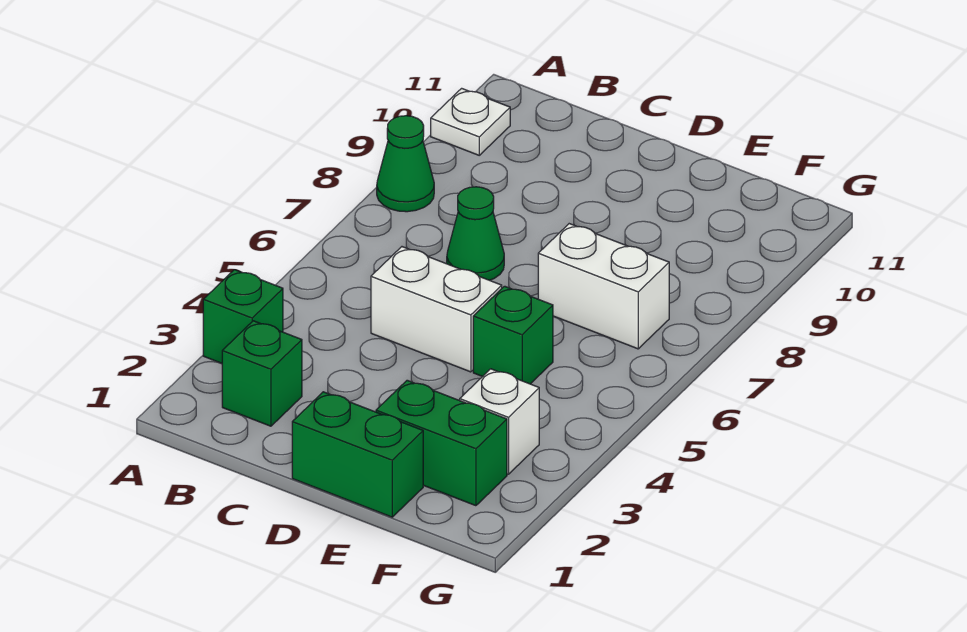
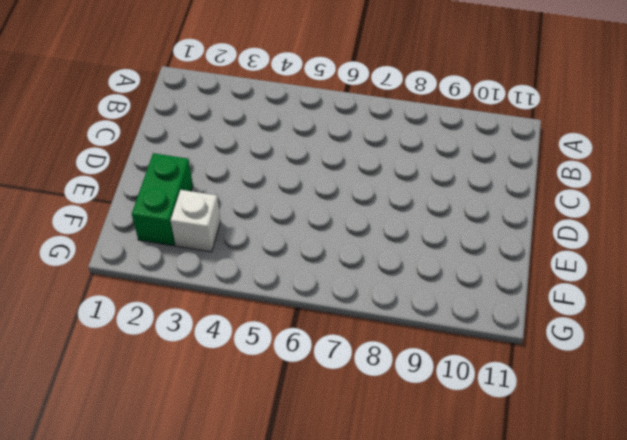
none -> green brick A3 level 1
none -> green cone A8 level 1

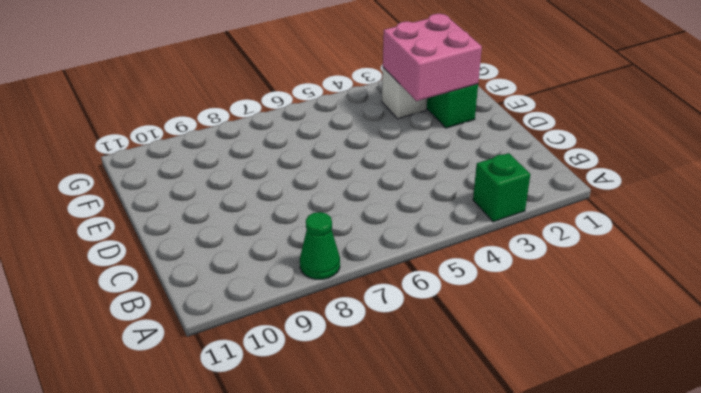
pink brick E2:F3 level 2 -> none
none -> white plate A10 level 1
none -> green brick B2 level 1

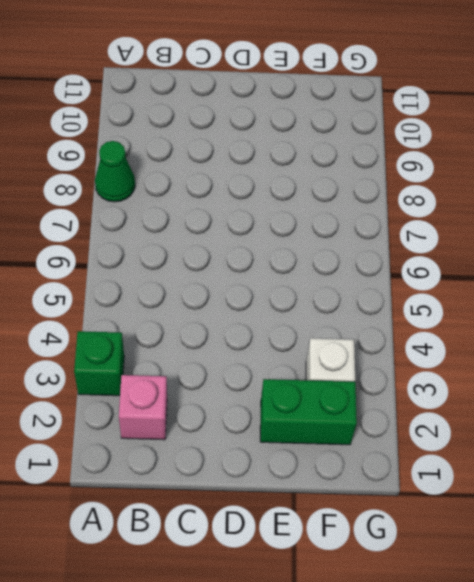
pink brick B2 level 1 -> green brick B2 level 1
none -> white plate A10 level 1
none -> white brick C5:D5 level 1

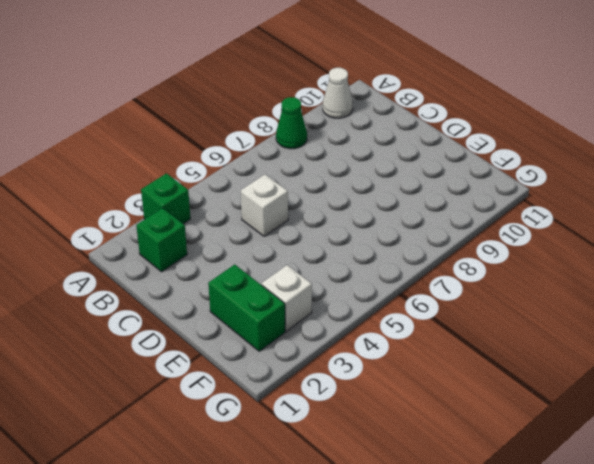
white cone A10 level 1 -> white plate A10 level 1
white brick C5 level 1 -> white brick C5:D5 level 1
none -> green cone C7 level 1
none -> green brick D1:E1 level 1

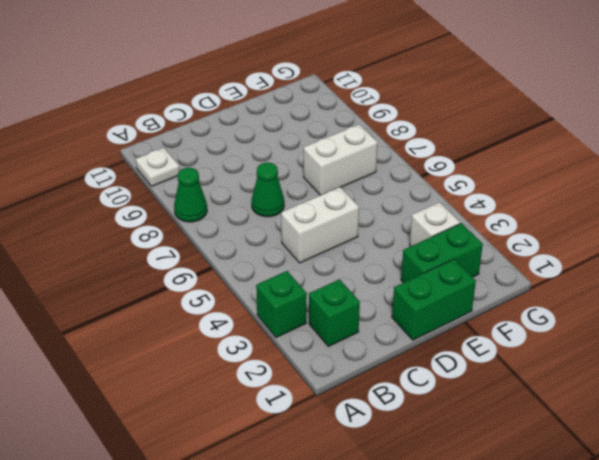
none -> green brick E5 level 1

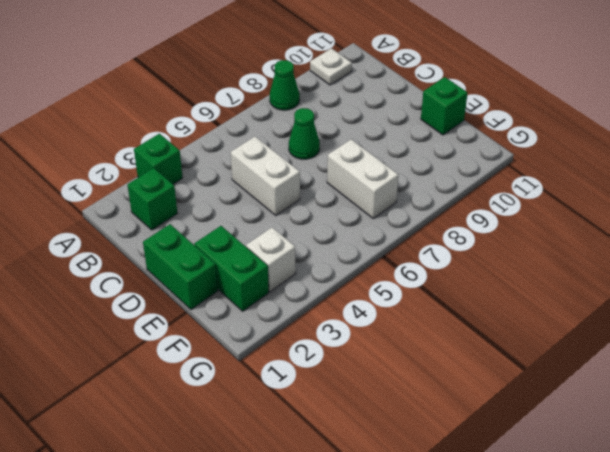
green brick E11 level 1 -> green brick E5 level 1

